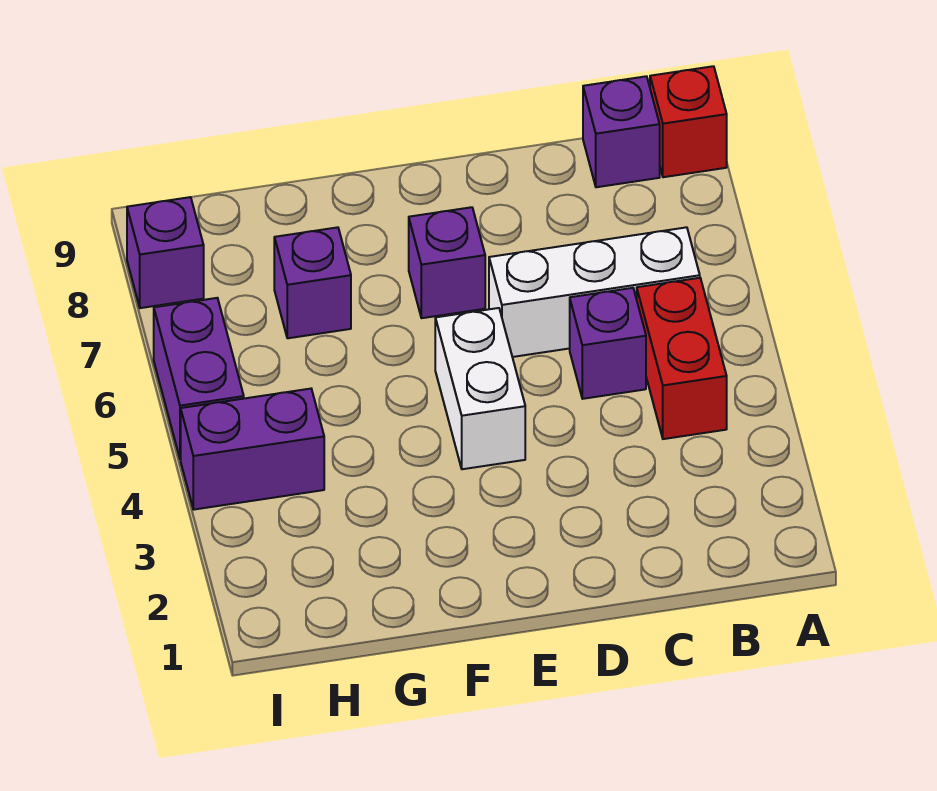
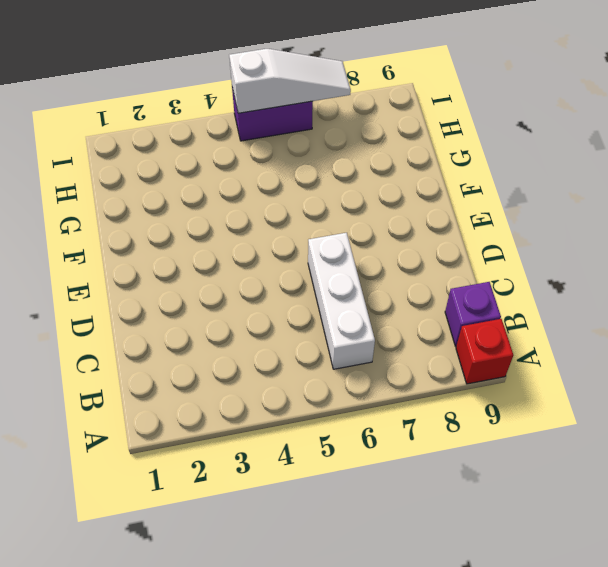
white slope I5:I7 level 2 top 5 -> none
none -> red brick B4:B5 level 1
none -> purple brick C5 level 1

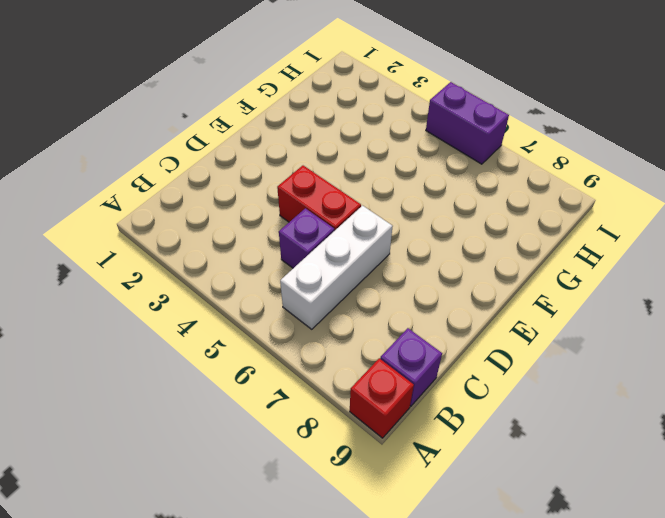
red brick D4:D5 level 1 -> red brick B4:B5 level 1
none -> white brick E4:E5 level 1
none -> purple brick E7 level 1

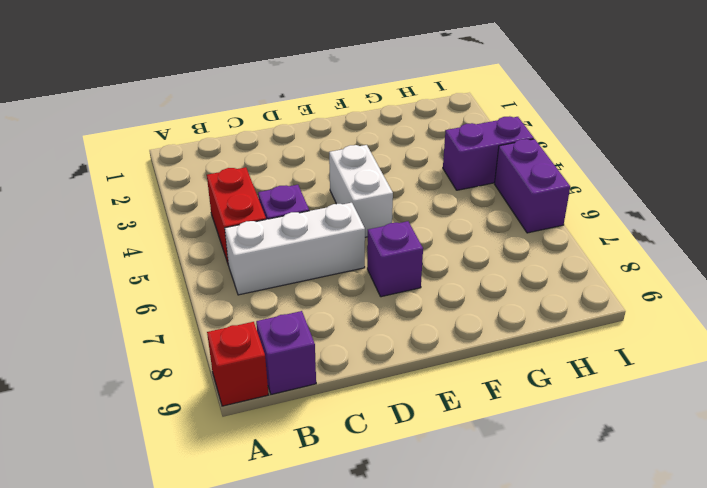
none -> purple brick G7 level 1
none -> purple brick I8 level 1

